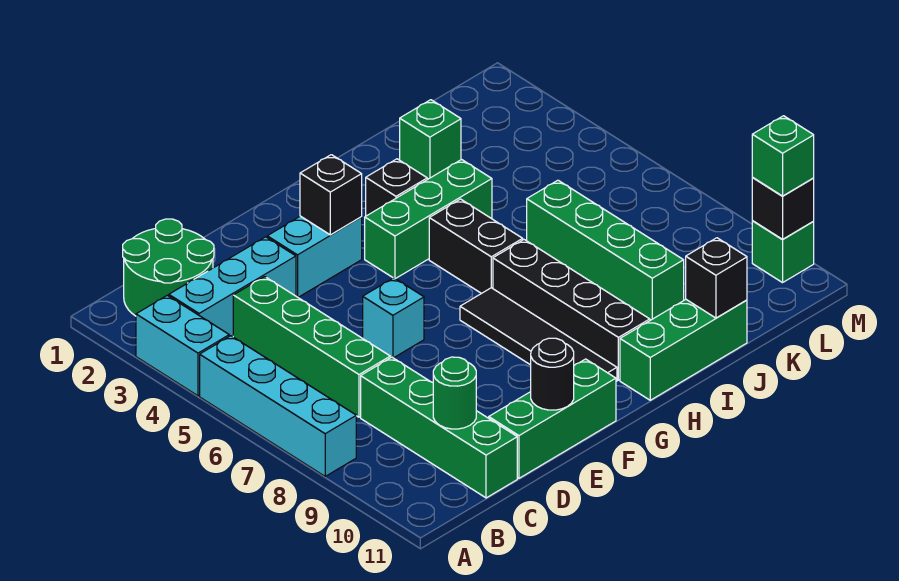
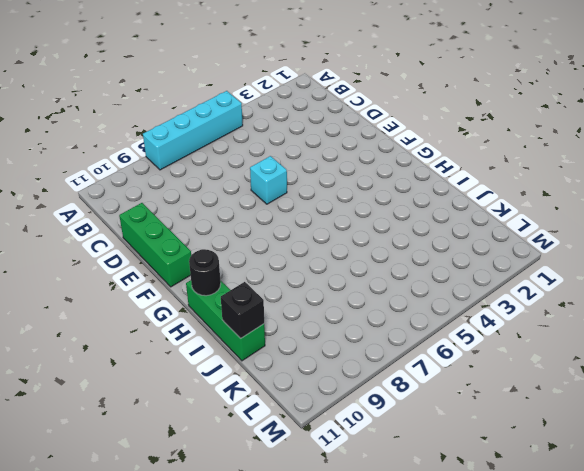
black round brick H11 level 2 -> black round brick E11 level 2
none -> cyan brick A3:A4 level 1
none -> green round brick B1:C2 level 1
none -> cyan brick B3:D3 level 1

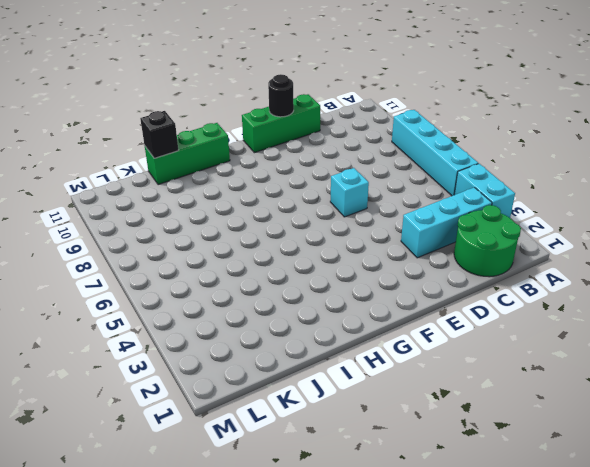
none -> green brick C4:C7 level 1
none -> green brick C8:C11 level 1
none -> cyan brick E3:F3 level 1

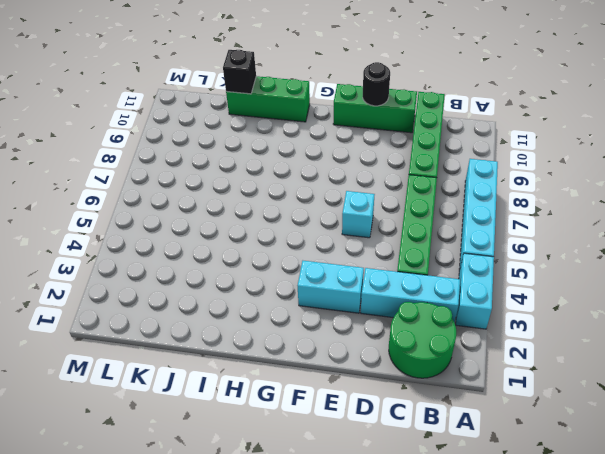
none -> green brick G4:I4 level 1
none -> black tile G7:G10 level 1
none -> black brick H3 level 1

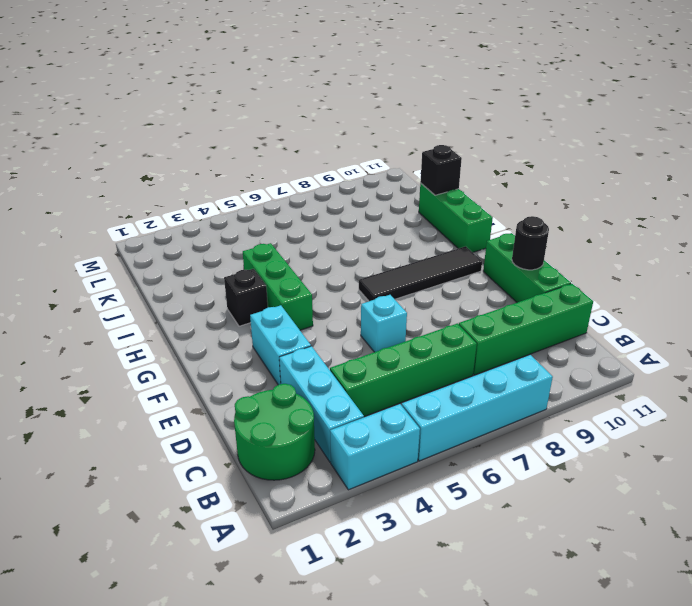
none -> black brick H5:H6 level 1
none -> black brick H7:H10 level 1
none -> green brick J2 level 1

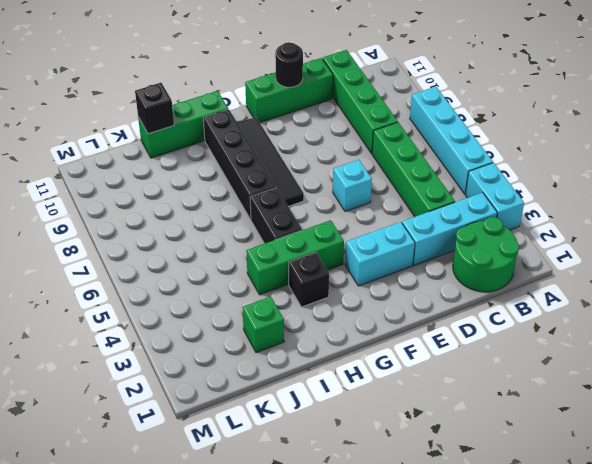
none -> green brick J6:J9 level 1
none -> green brick M10 level 1
none -> green round brick C10 level 2

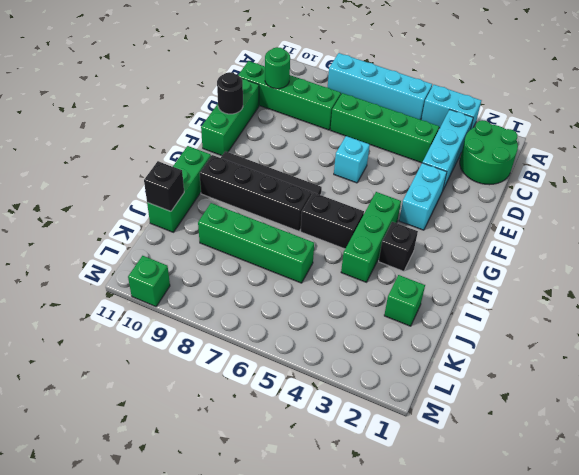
none -> black brick F3 level 2
none -> black brick M10 level 2
none -> green brick M10 level 3

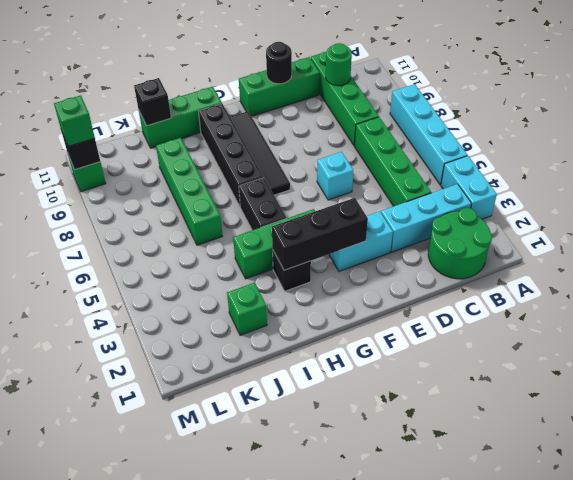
black brick F3:H3 level 2 -> black brick F3 level 2

